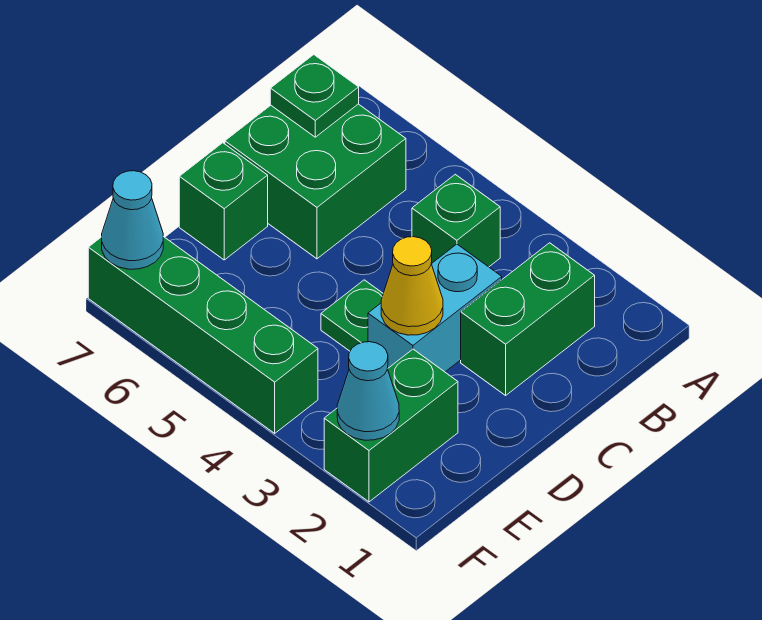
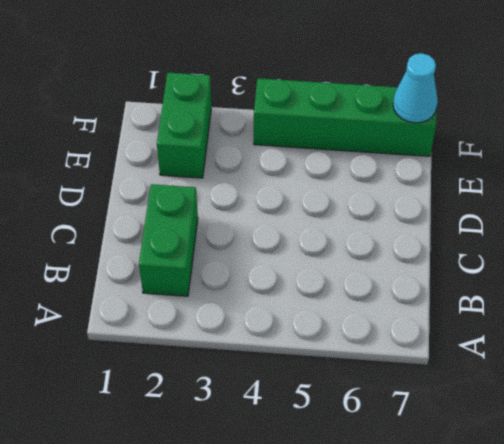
none -> green brick B4 level 1
none -> green brick B6:C7 level 1
none -> cyan brick C3:D3 level 1

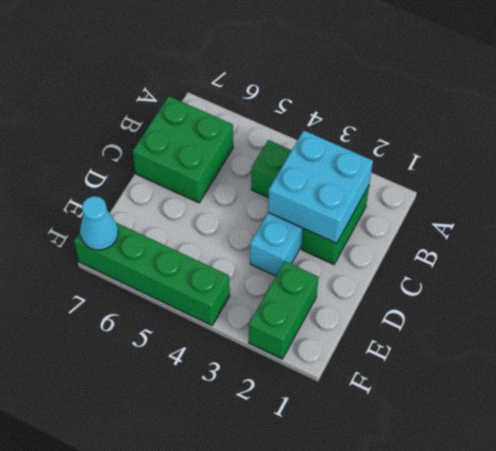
cyan brick B2:C3 level 2 -> none
none -> green plate D4 level 1
none -> green brick D7 level 1
none -> green plate B7 level 2

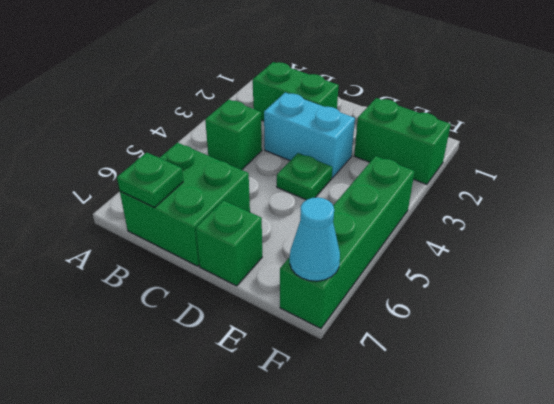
none -> yellow cone D3 level 2
none -> cyan cone F2 level 2

